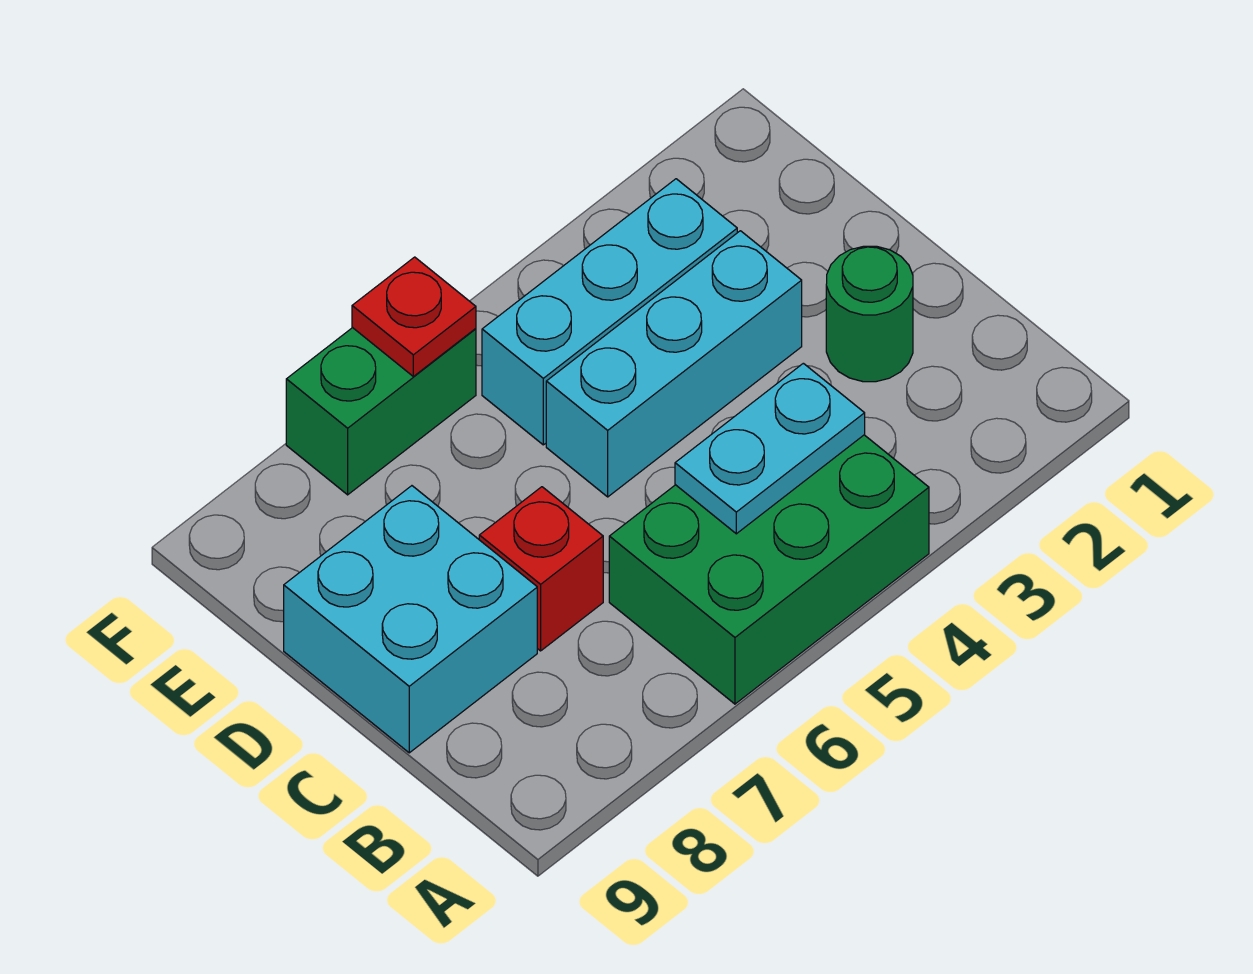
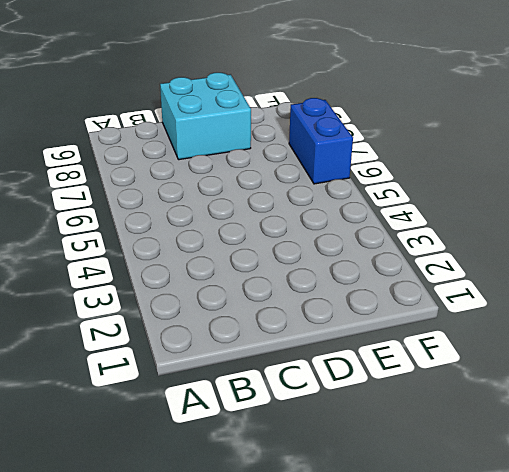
blue brick F6:F7 level 1 -> green brick F6:F7 level 1
none -> green brick A4:B6 level 1
none -> green round brick C2 level 1

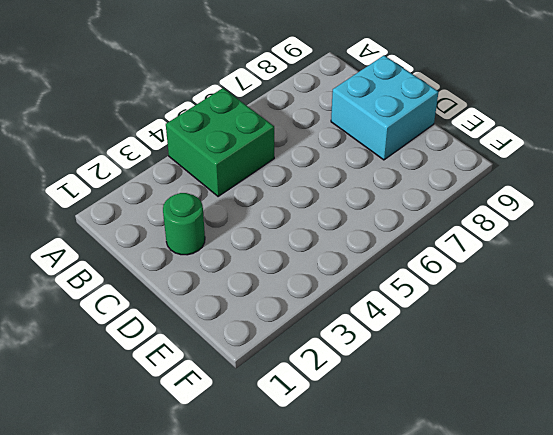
green brick A4:B5 level 1 -> green brick A4:B6 level 1
none -> red brick C7 level 1
none -> cyan brick D3:D5 level 1

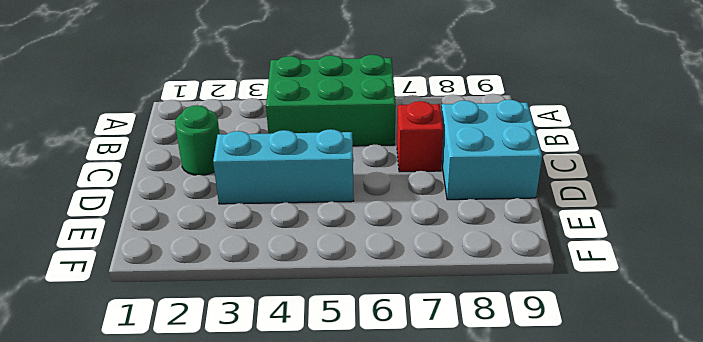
none -> cyan brick E3:E5 level 1
none -> green brick F6:F7 level 1

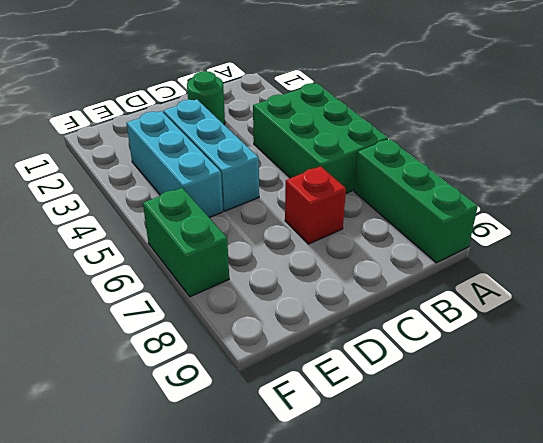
green brick A7:A9 level 1 -> none
none -> cyan brick C8:D9 level 1
none -> cyan plate B4:B5 level 2

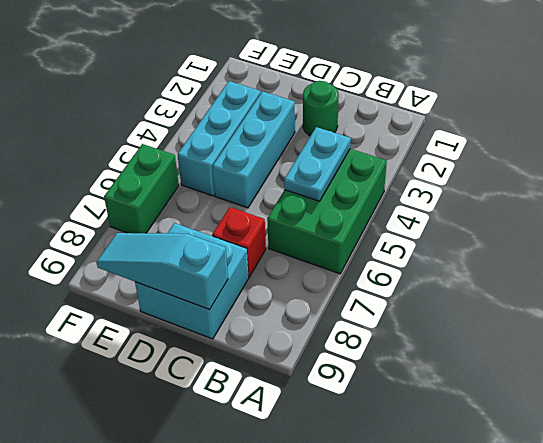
cyan slope C9:E9 level 2 top C -> none
none -> red plate F6 level 2

